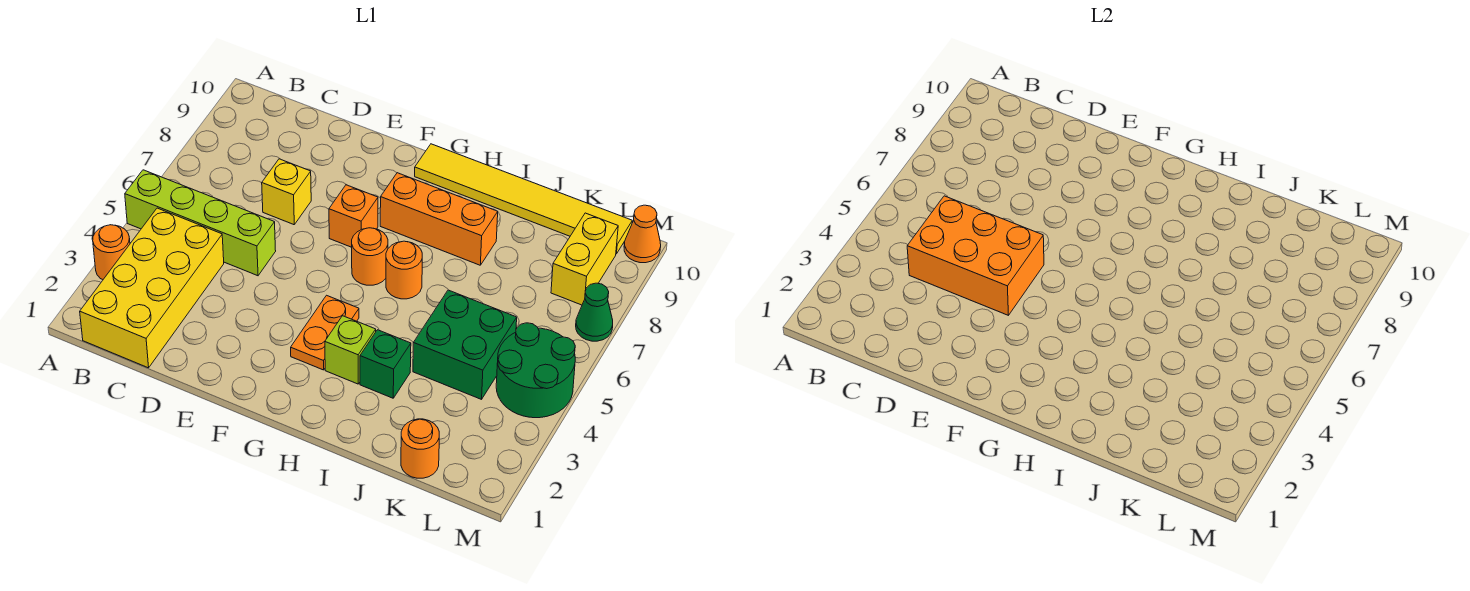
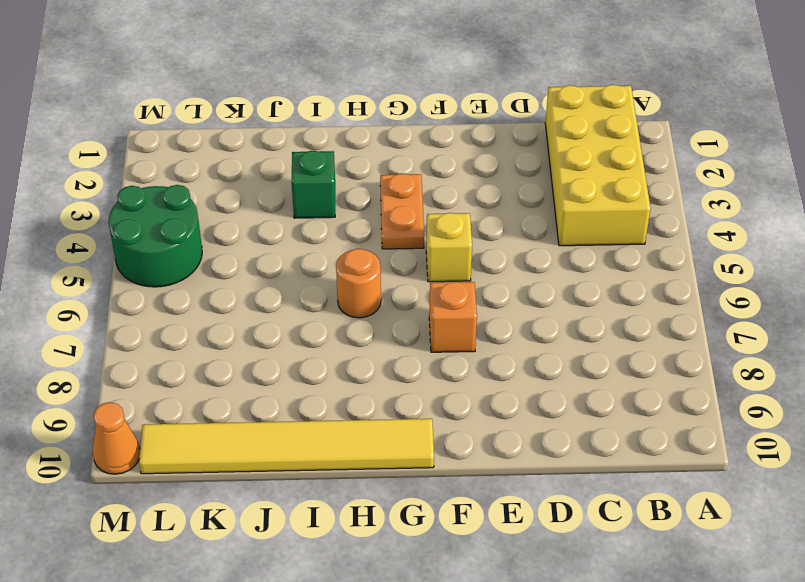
yellow brick F5 level 1 -> yellow brick D7 level 1
none -> orange round brick A3 level 1
none -> lime brick A5:D5 level 1
none -> orange round brick G6 level 1

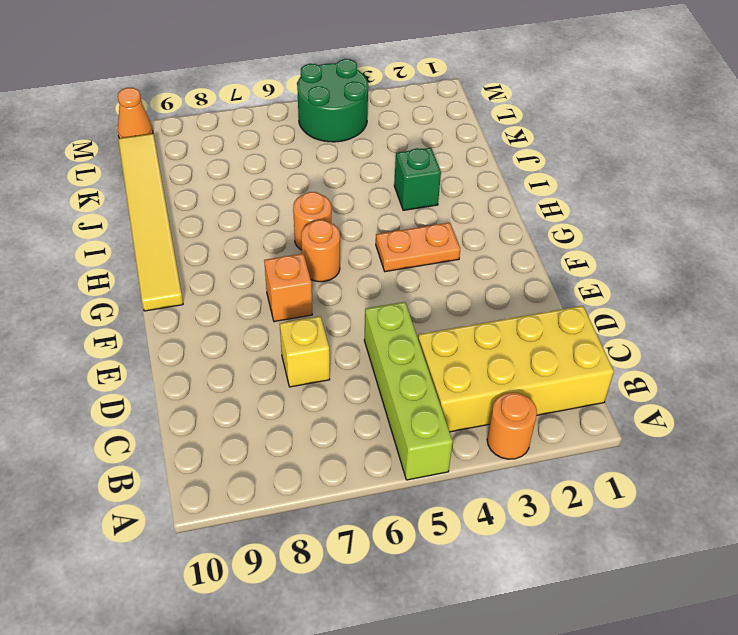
none -> orange brick G8:I8 level 1
none -> lime brick H3 level 1
none -> green brick J4:K5 level 1

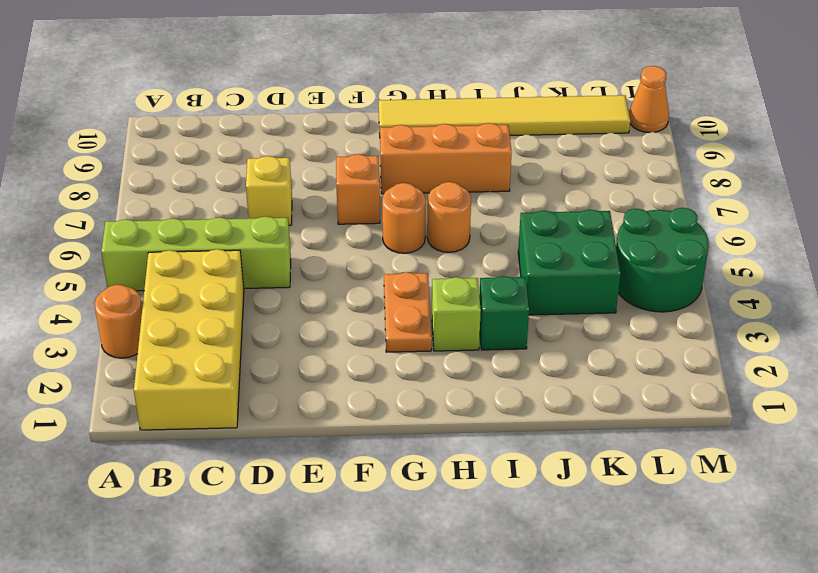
none -> orange round brick K1 level 1
none -> yellow brick L8:L9 level 1
none -> green cone M7 level 1

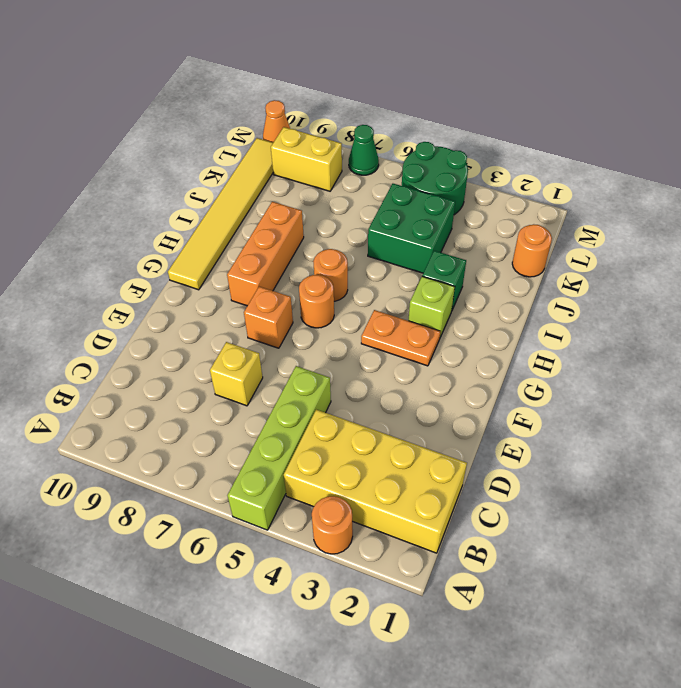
none -> orange brick C4:E5 level 2

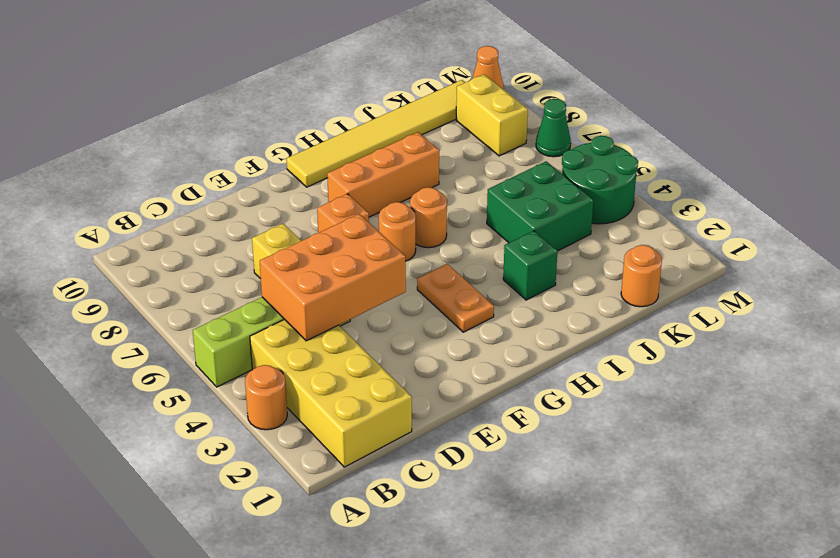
none -> lime brick H3 level 1

